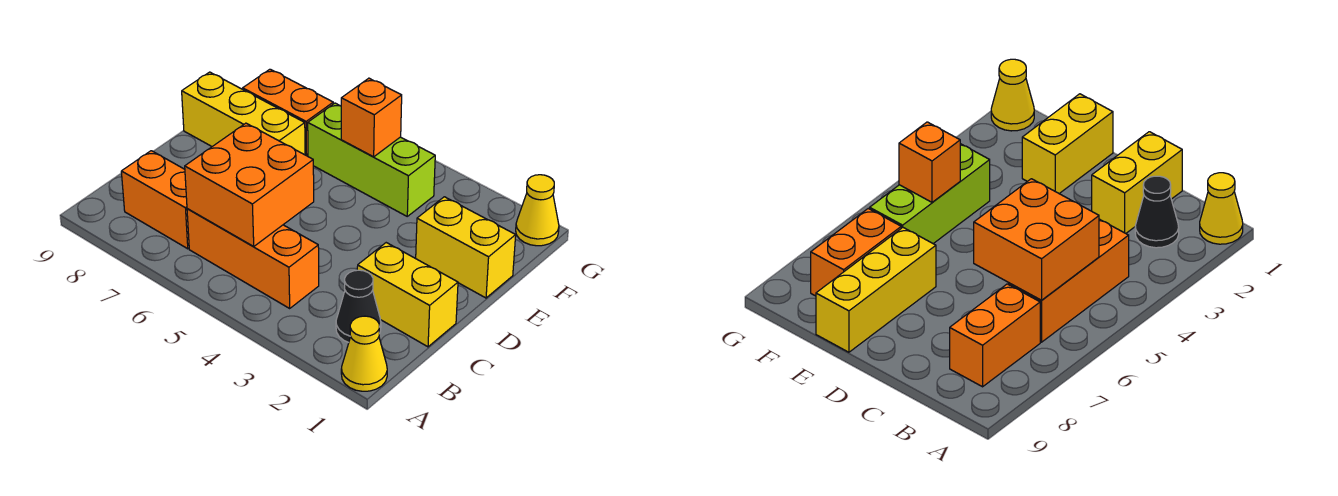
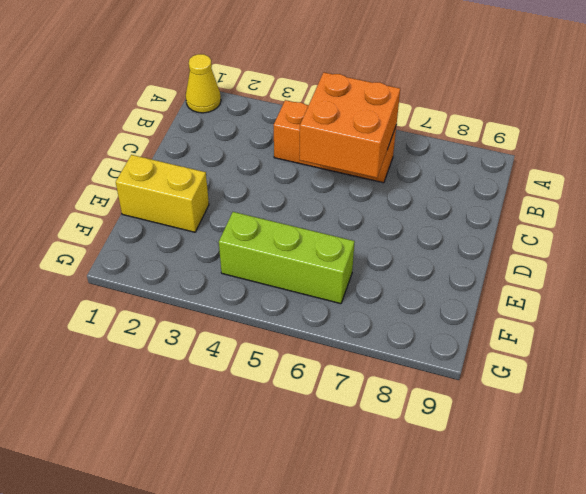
none -> black cone B2 level 1
none -> orange brick B7:B8 level 1
none -> yellow brick C1:C2 level 1

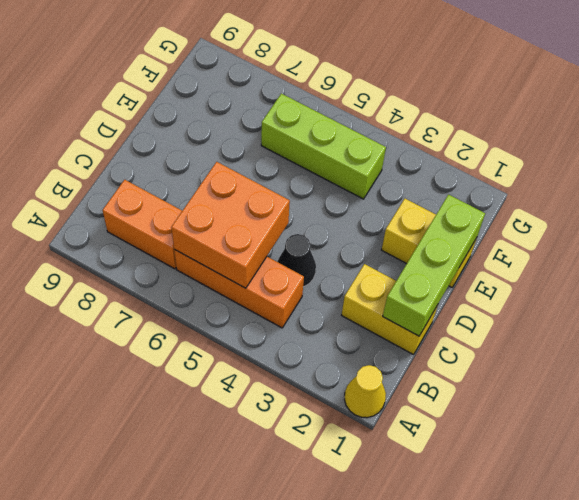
lime brick C1:E1 level 2 -> none
black cone C4 level 1 -> black cone B2 level 1
none -> yellow brick E7:E9 level 1
none -> orange brick F7:F8 level 1
none -> yellow cone G1 level 1

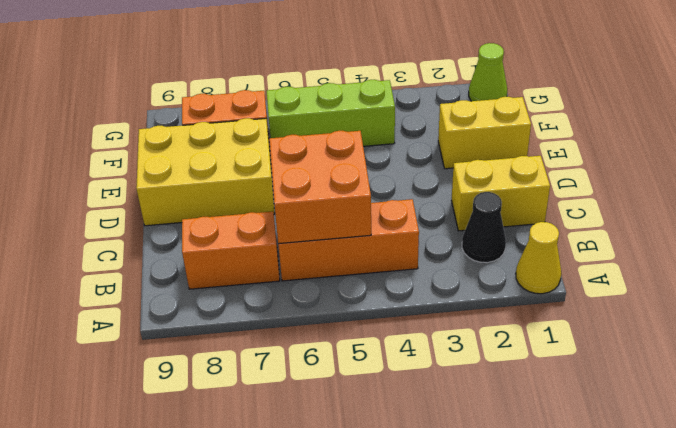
yellow brick D7:E9 level 1 -> yellow brick E7:E9 level 1
lime cone G1 level 1 -> yellow cone G1 level 1
none -> orange brick F5 level 2

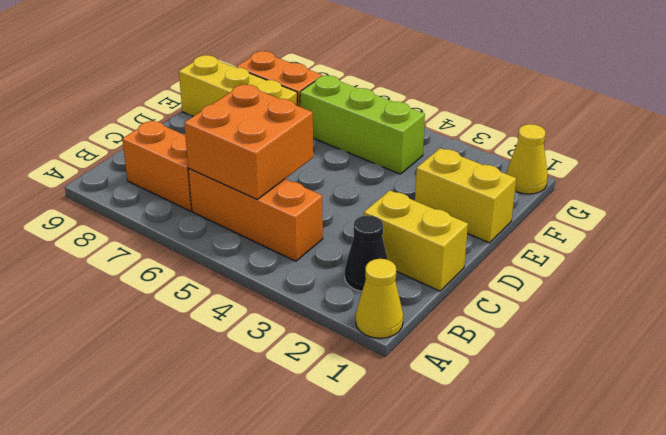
none -> orange brick F5 level 2

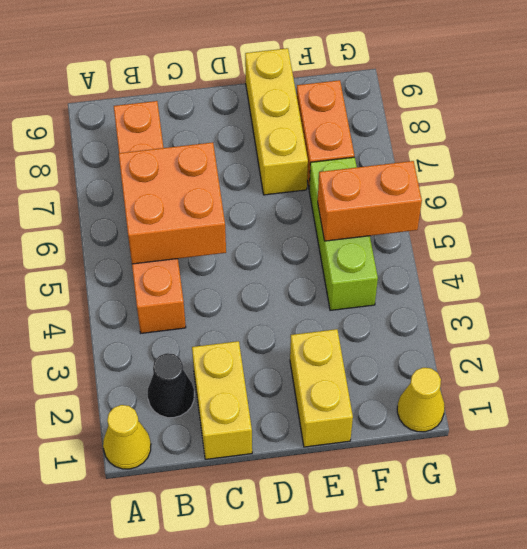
orange brick F5:G5 level 2 -> orange brick F5 level 2

